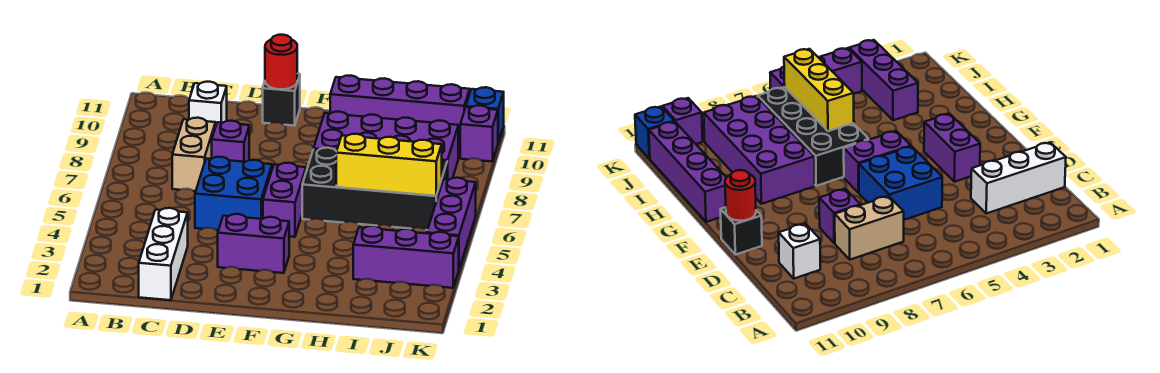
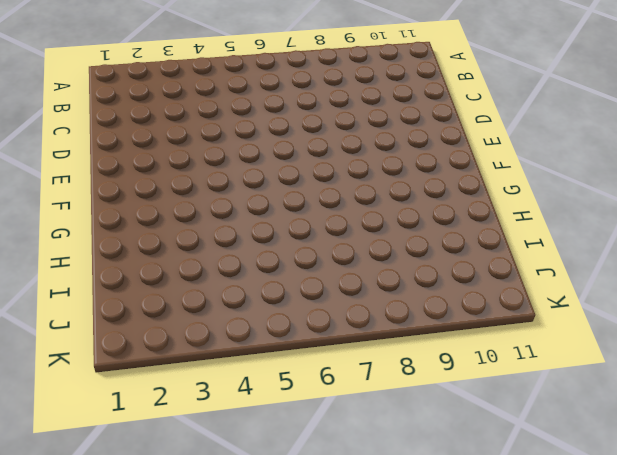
none -> white brick C1:C3 level 1
none -> tan brick C7:C8 level 1
none -> white brick C10 level 1

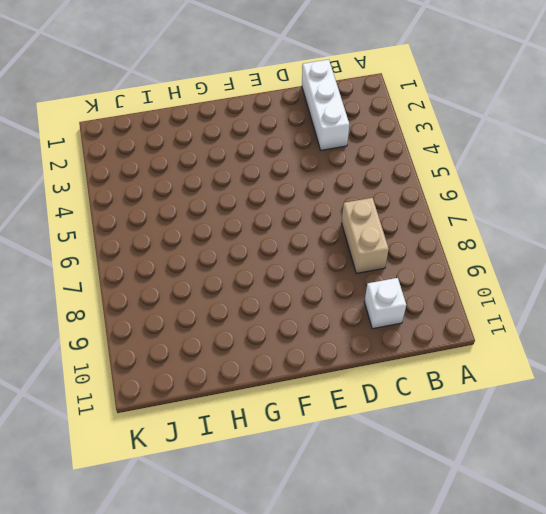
none -> blue brick D5:E6 level 1
none -> purple brick D8 level 1
none -> purple brick E3:F3 level 1

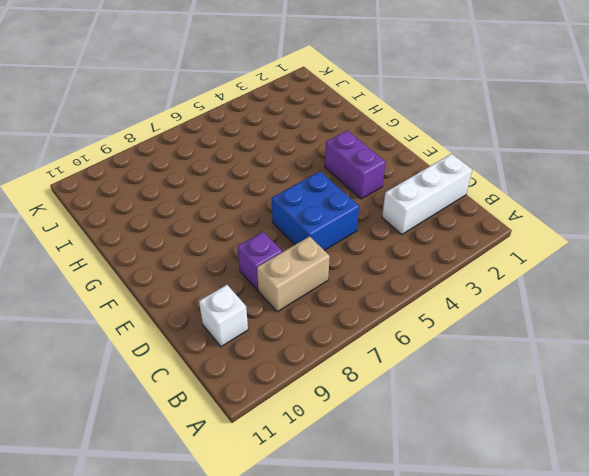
none -> black brick E11 level 1
none -> purple brick F5:F6 level 1
none -> black brick G6:J7 level 1

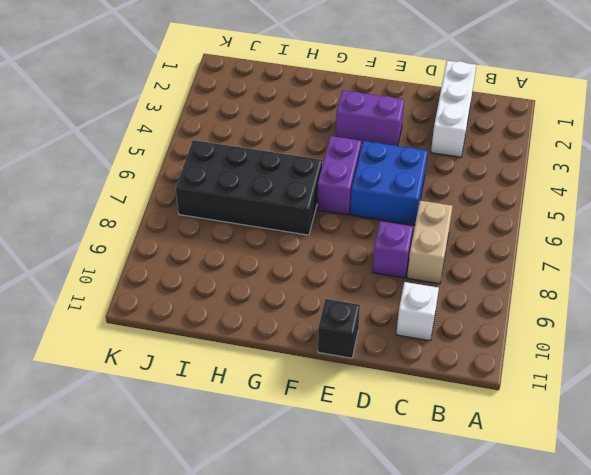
none -> purple brick G8:J9 level 1
none -> purple brick G11:J11 level 1
none -> purple brick I3:K3 level 1

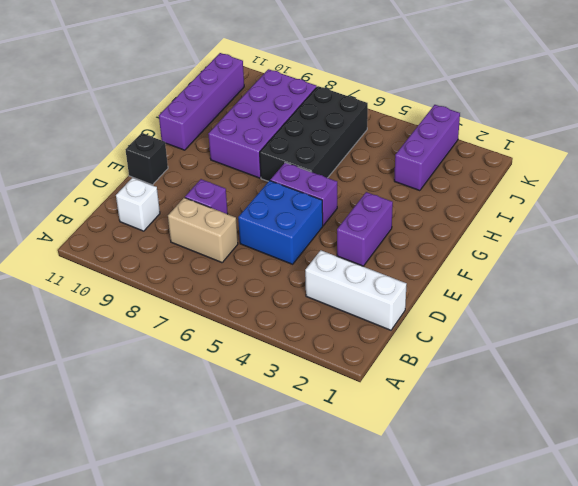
none -> purple brick K4:K6 level 1
none -> purple brick K10 level 1
none -> blue brick K11 level 1

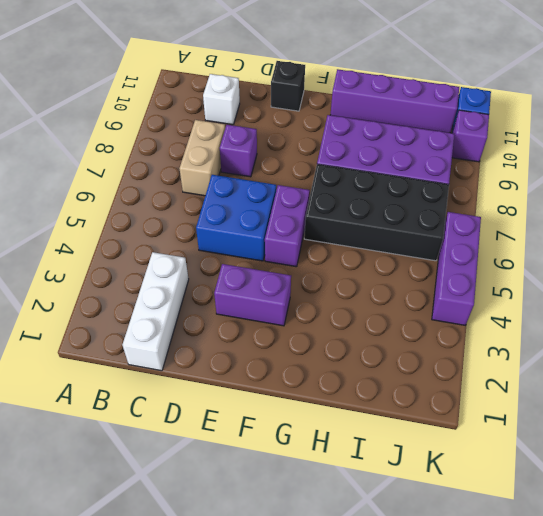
none -> purple brick I3:K3 level 1
none -> red round brick E11 level 2
none -> yellow brick H6:J6 level 2

